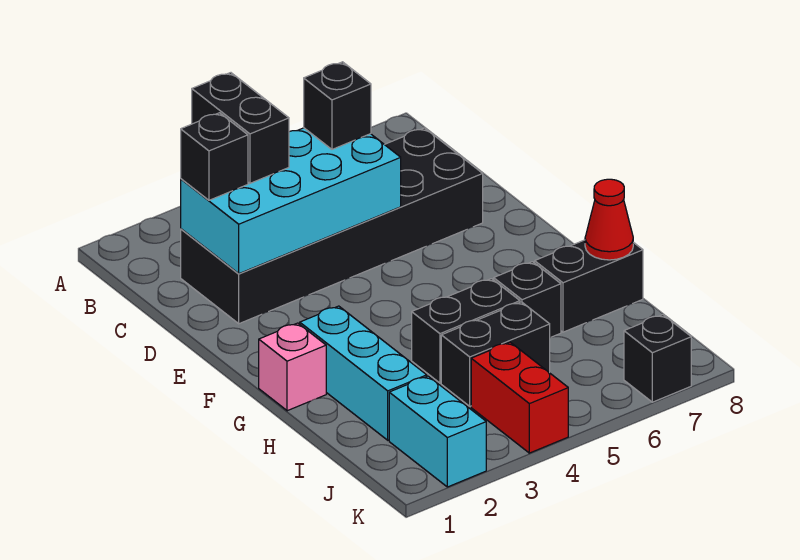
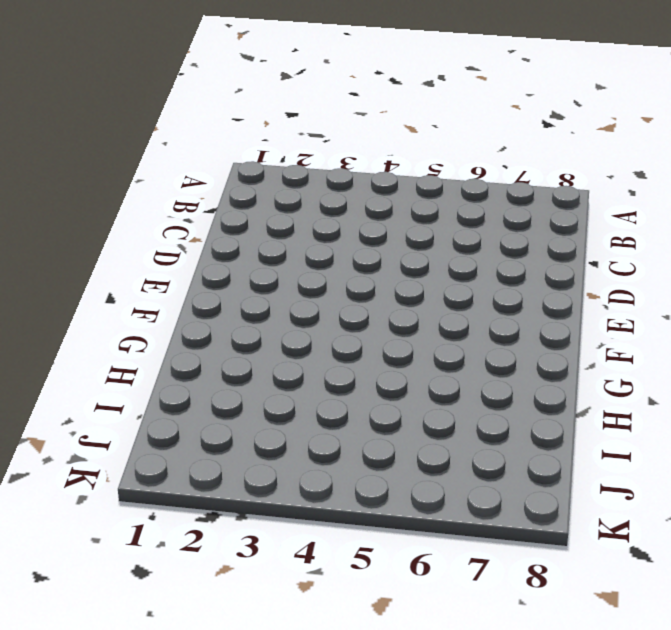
none -> black brick C2:D7 level 1
none -> pink brick G1 level 1
none -> cyan brick G2:I2 level 1

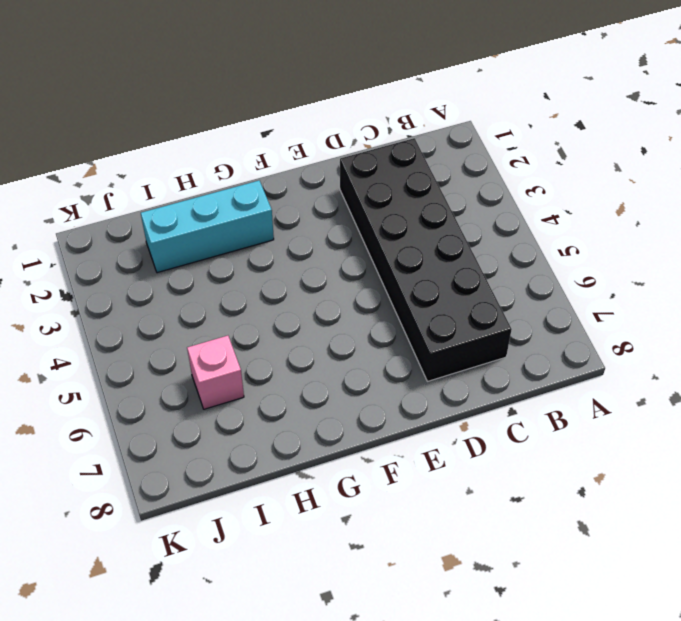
pink brick I6 level 1 -> pink brick G1 level 1
none -> black brick H4:H5 level 1
none -> black brick H6 level 1
none -> black brick H7:H8 level 1

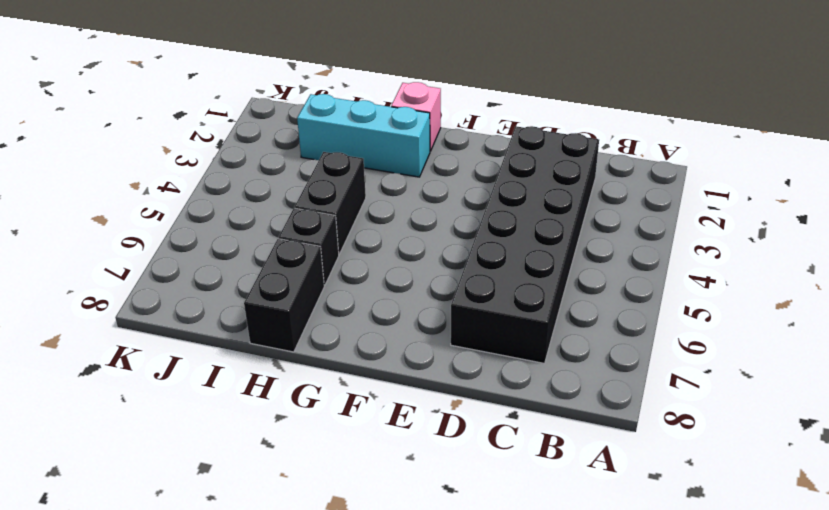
none -> black brick I4:I5 level 1
none -> cyan brick J2:K2 level 1
none -> red brick J4:K4 level 1

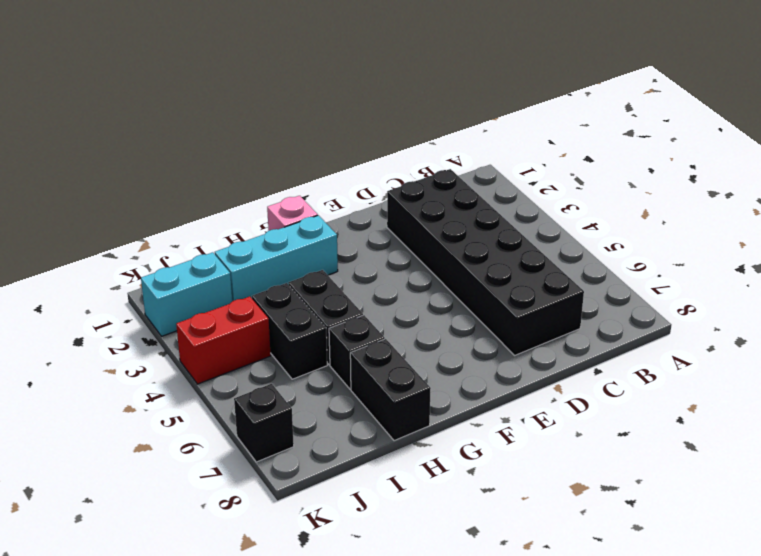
none -> cyan brick C2:D5 level 2
none -> red cone H8 level 2
none -> black brick B3:C3 level 3

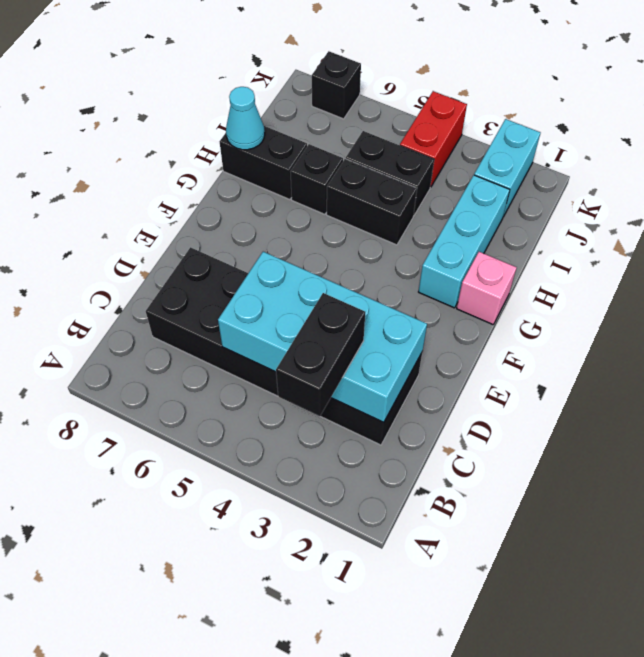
cyan cone H8 level 2 -> red cone H8 level 2
none -> black brick C2 level 3
none -> black brick C5 level 3

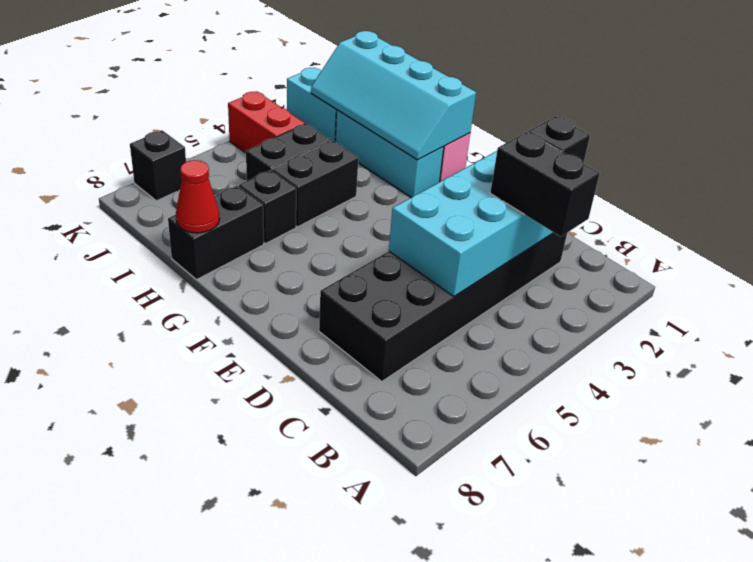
cyan slope G1:J2 level 2 top 1 -> none
none -> black brick C5 level 3

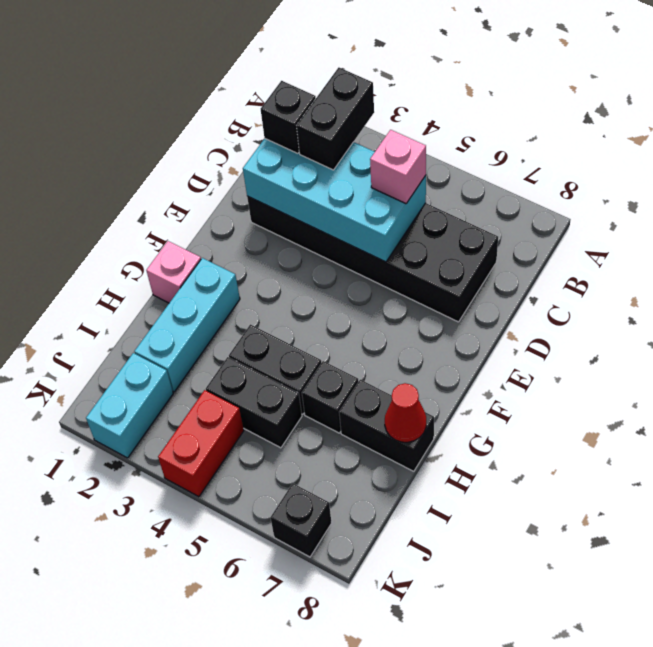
pink brick C5 level 3 -> black brick C5 level 3

